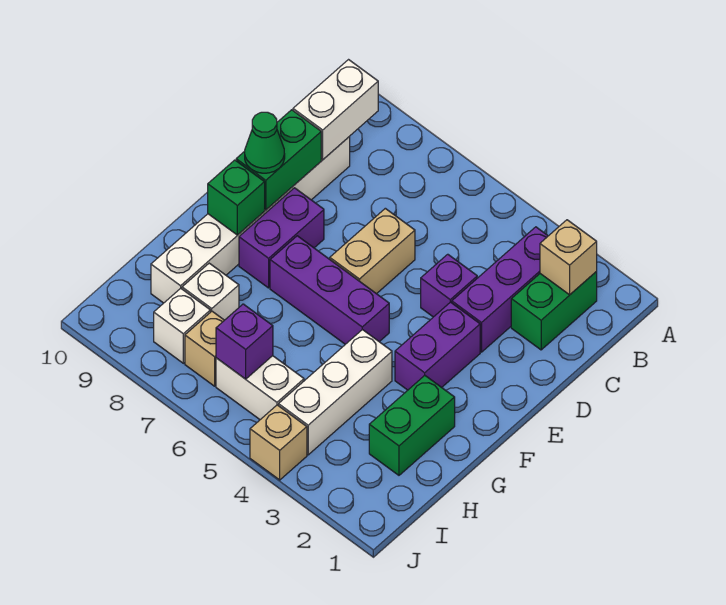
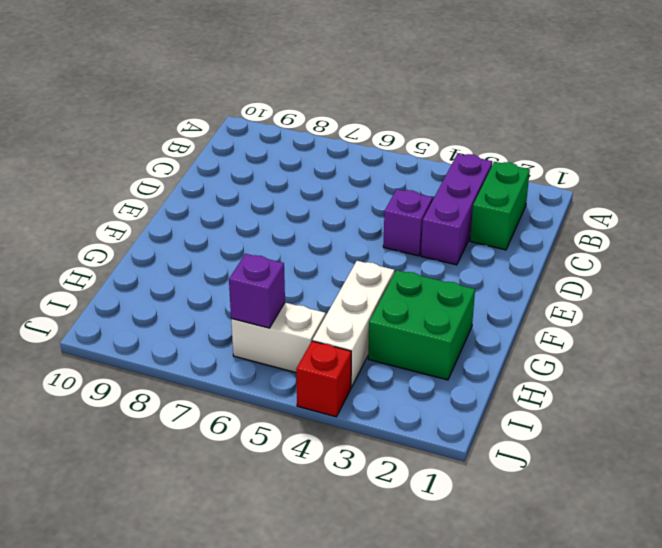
green brick G2:H3 level 1 -> green brick G2:H2 level 1
red brick J4 level 1 -> tan brick J4 level 1
none -> white brick C9:H9 level 1
none -> tan brick D6:E6 level 1
none -> purple brick E3:F3 level 1

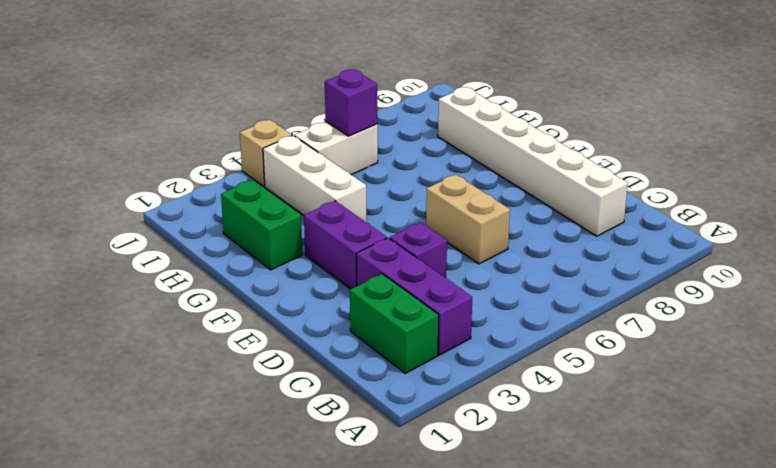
none -> purple brick E8:F8 level 1
none -> purple brick F5:F7 level 1
none -> white brick H8 level 1

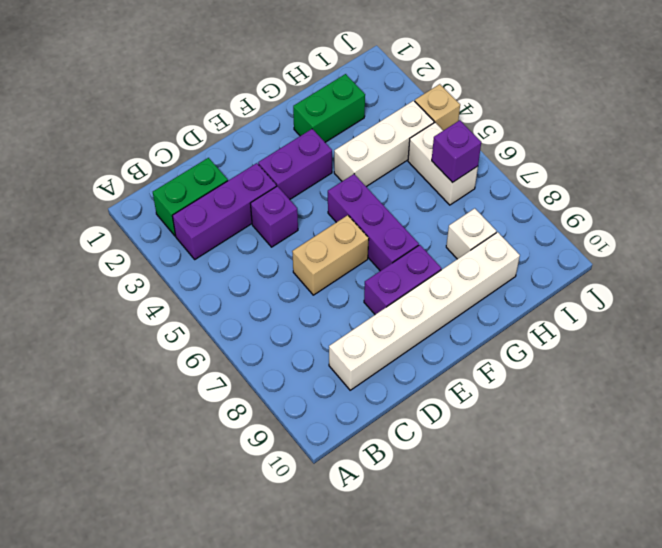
none -> tan brick I7 level 1
none -> white brick I8 level 1
none -> tan brick B2 level 2

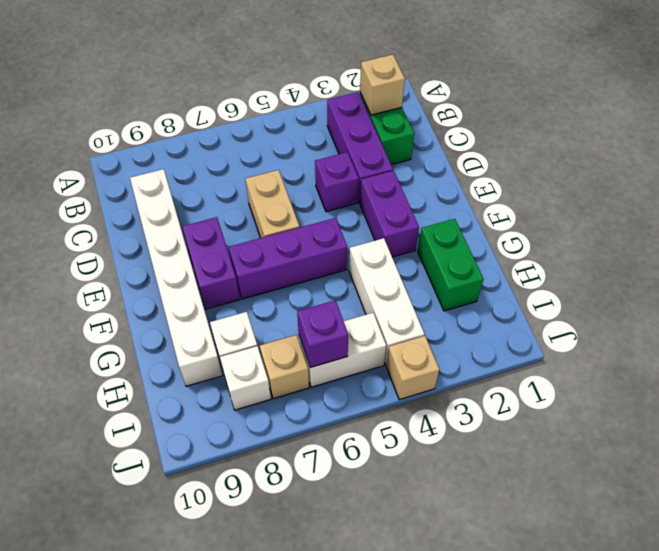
none -> white brick B9:C9 level 2
none -> green brick D9:E9 level 2
none -> green brick F9 level 2

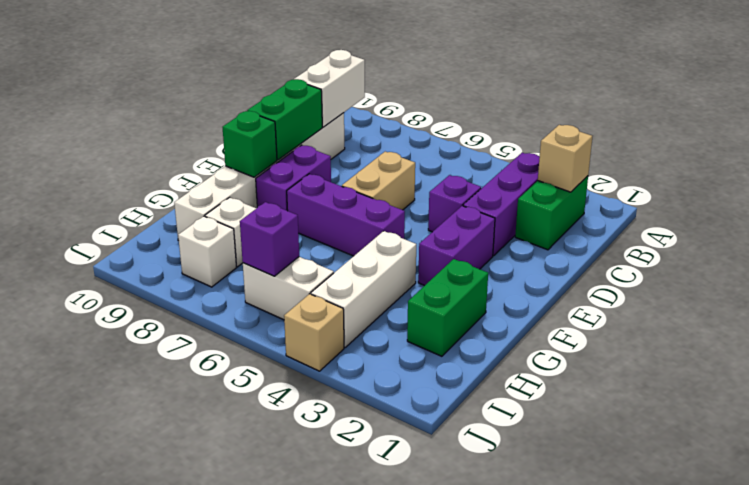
none -> tan brick I7 level 1
none -> green cone E9 level 3

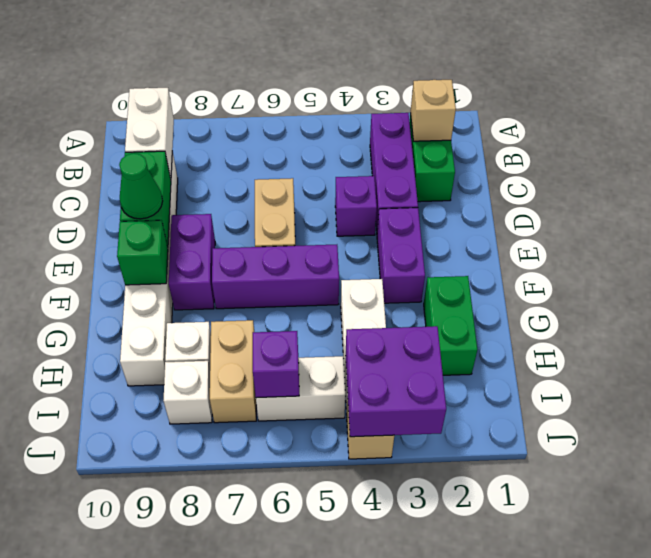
tan brick H7:I7 level 1 -> tan brick I7 level 1
purple brick I3:J4 level 2 -> none

